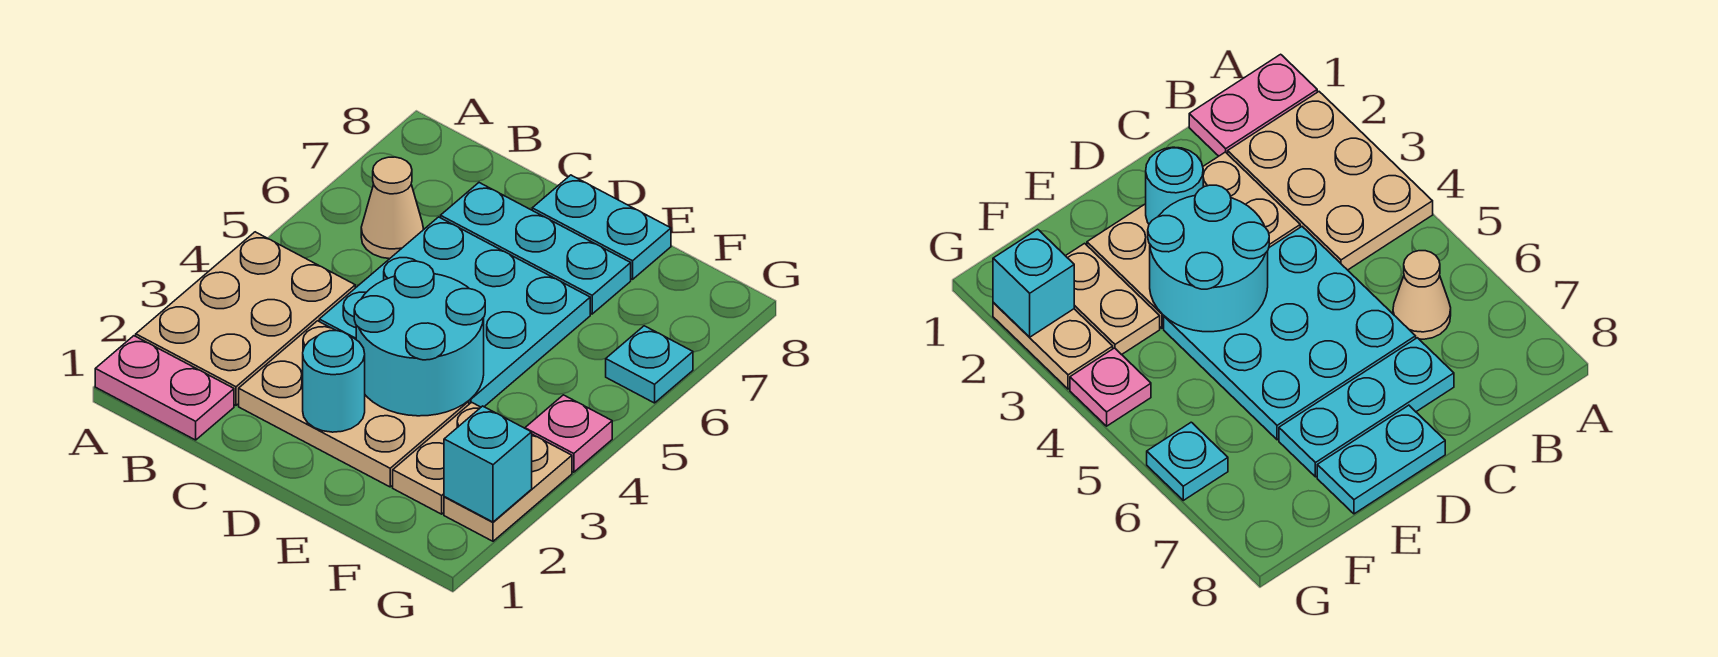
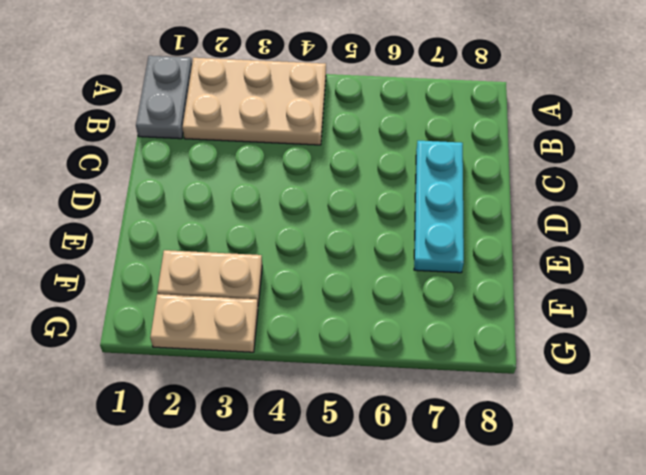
grey plate A1:B1 level 1 -> pink plate A1:B1 level 1
none -> tan cone B6 level 1
none -> tan plate C2:E3 level 1
none -> cyan plate C4:E6 level 1

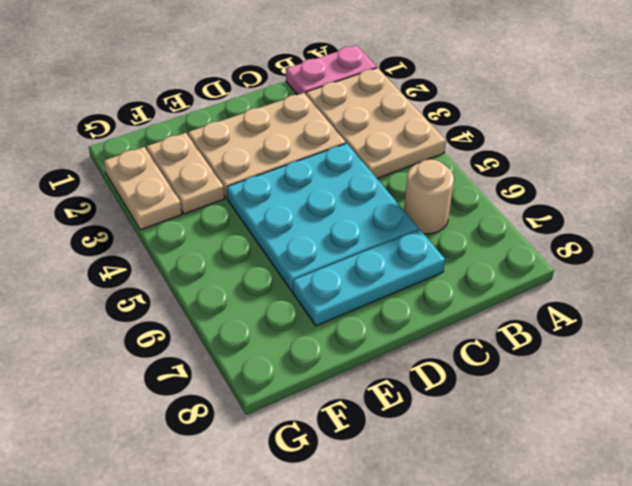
tan round brick B6 level 1 -> tan cone B6 level 1
none -> cyan plate D8:E8 level 1
none -> pink plate G4 level 1
none -> cyan plate G6 level 1

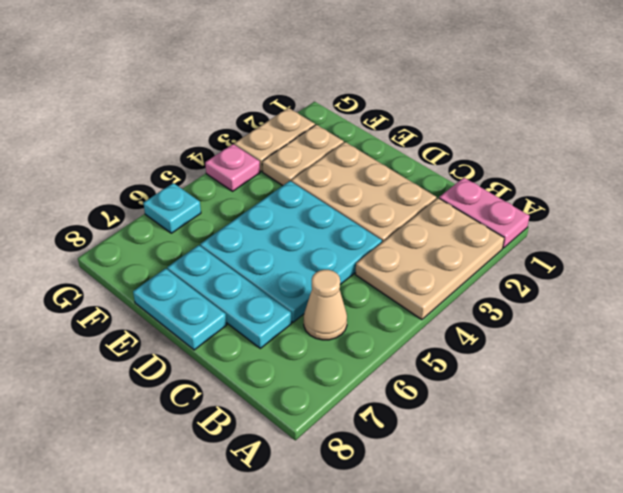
none -> cyan round brick D2 level 2
none -> cyan round brick D3:E4 level 2
none -> cyan brick G2 level 2

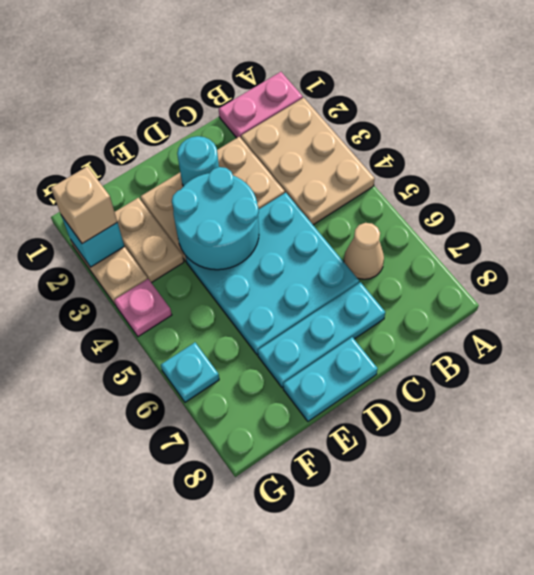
tan brick G2 level 3 -> none

